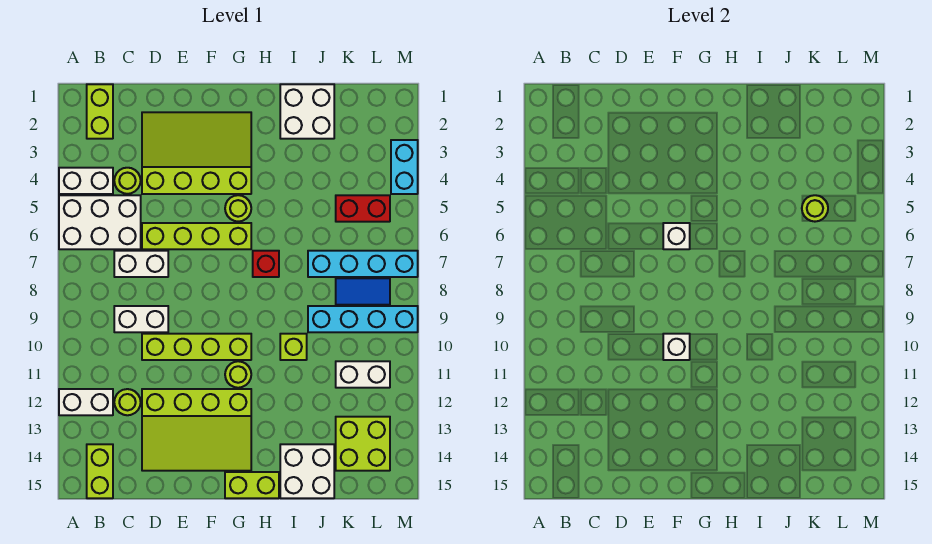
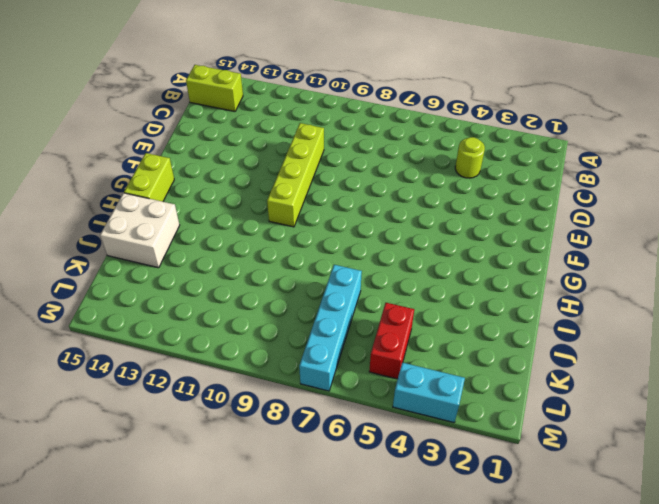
none -> white brick A4:B4 level 1
none -> white brick A5:C6 level 1
none -> white brick A12:B12 level 1
none -> lime brick B1:B2 level 1

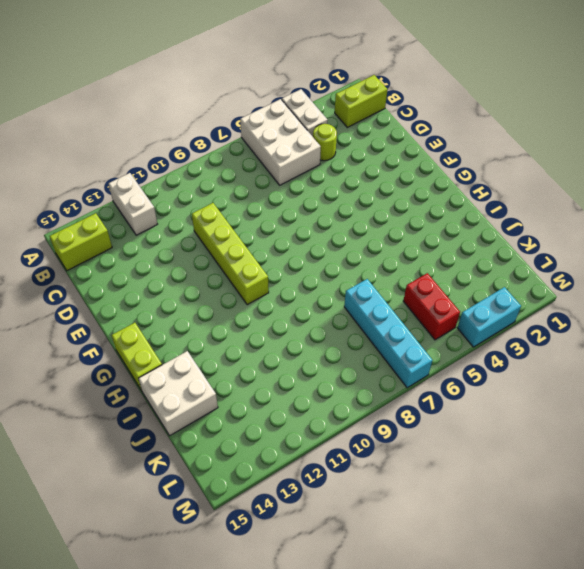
none -> white brick C7:D7 level 1
none -> white brick C9:D9 level 1
none -> lime round brick C12 level 1
none -> lime slope D2:G4 level 1 top 4

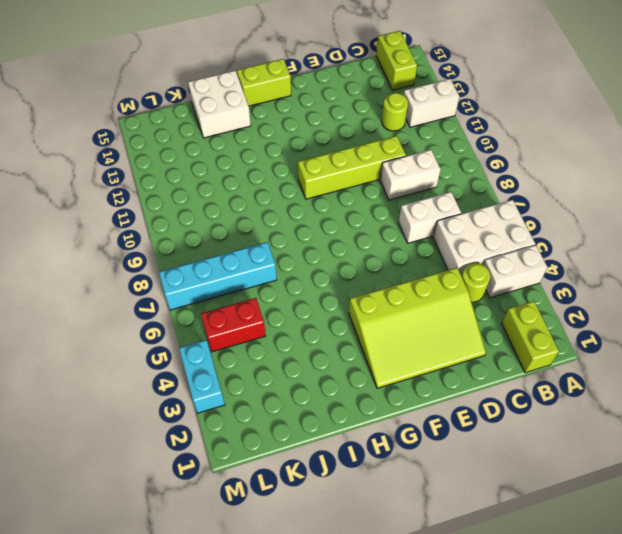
none -> lime brick D6:G6 level 1
none -> lime slope D12:G14 level 1 top 12
none -> lime round brick G5 level 1
none -> lime round brick G11 level 1

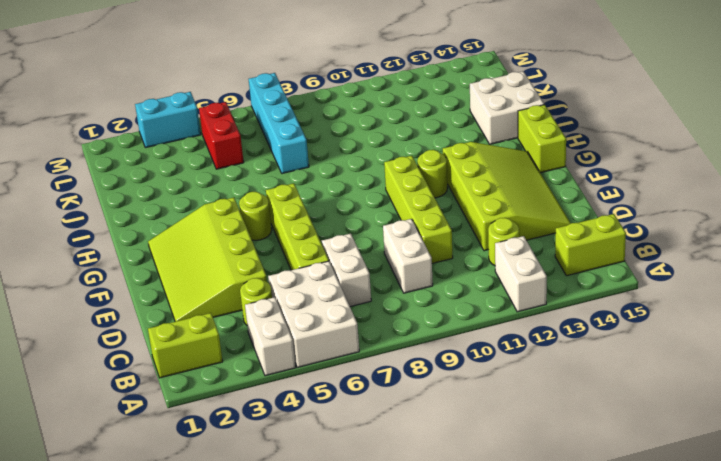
none -> red brick H7 level 1
none -> white brick I1:J2 level 1
none -> lime brick I10 level 1
none -> cyan brick J9:M9 level 1

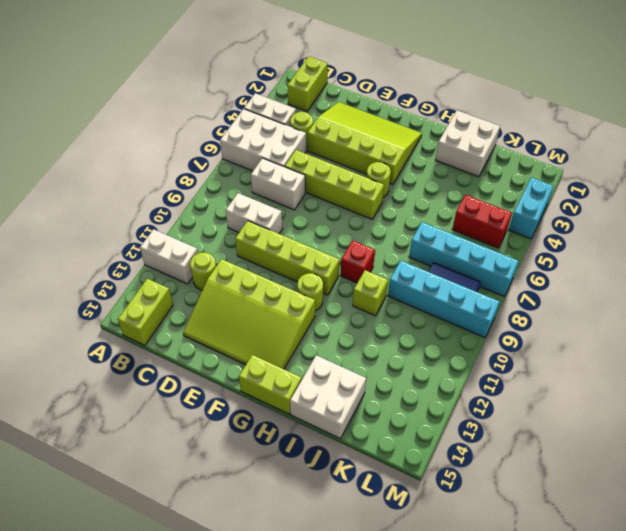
red brick H9 level 1 -> red brick H7 level 1
none -> white brick K11:L11 level 1
none -> lime brick K13:L14 level 1
none -> white brick F6 level 2
none -> white brick F10 level 2

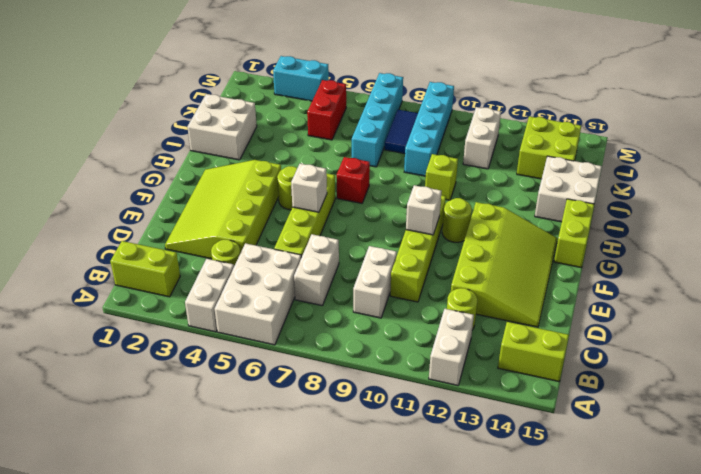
none -> lime round brick K5 level 2

